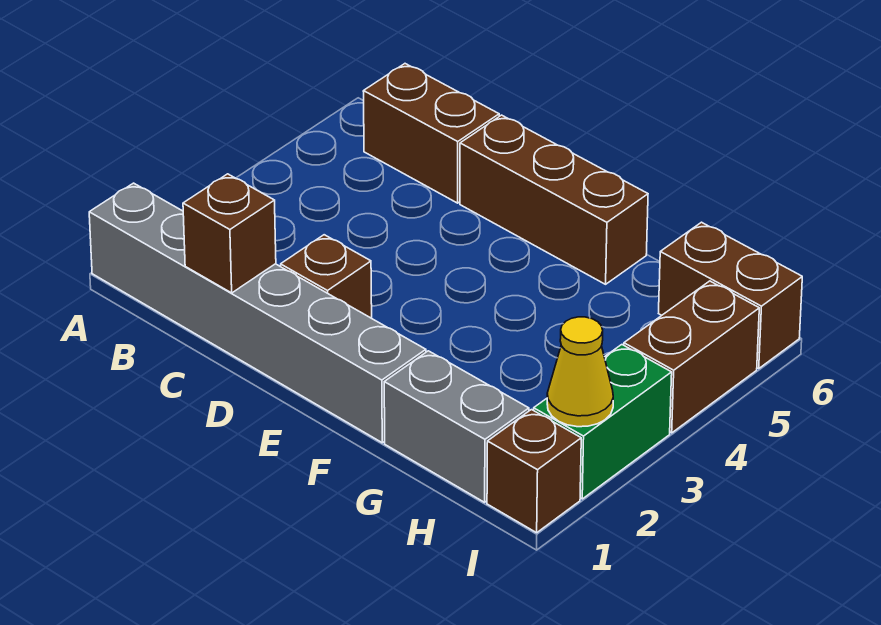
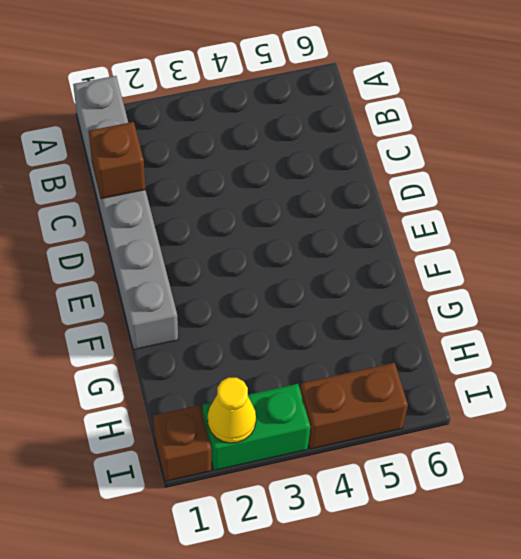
none -> brown brick B6:C6 level 1
none -> brown brick D2 level 1

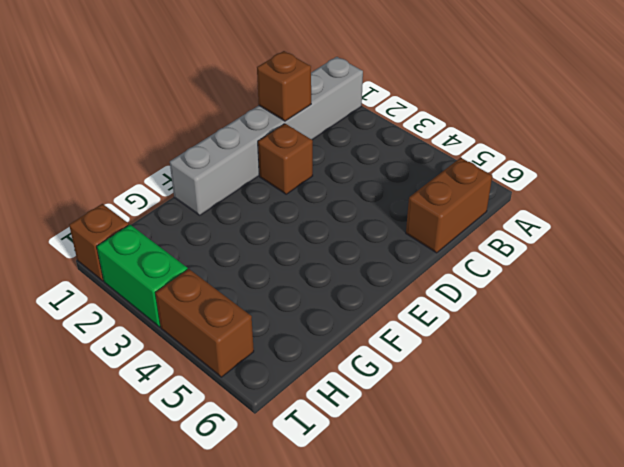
none -> brown brick D6:F6 level 1
none -> grey brick G1:H1 level 1

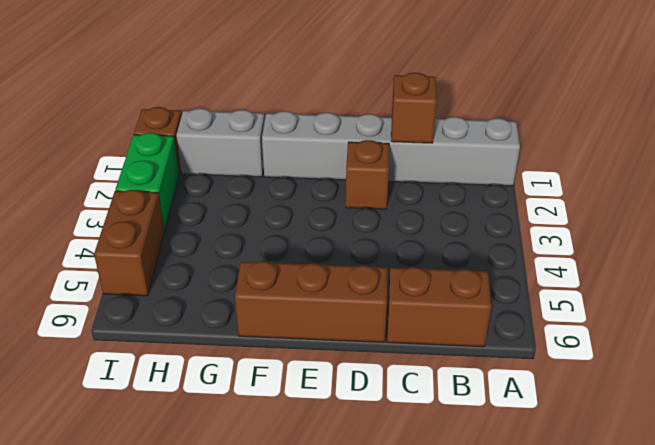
none -> brown brick H6:I6 level 1
none -> yellow cone I2 level 2

